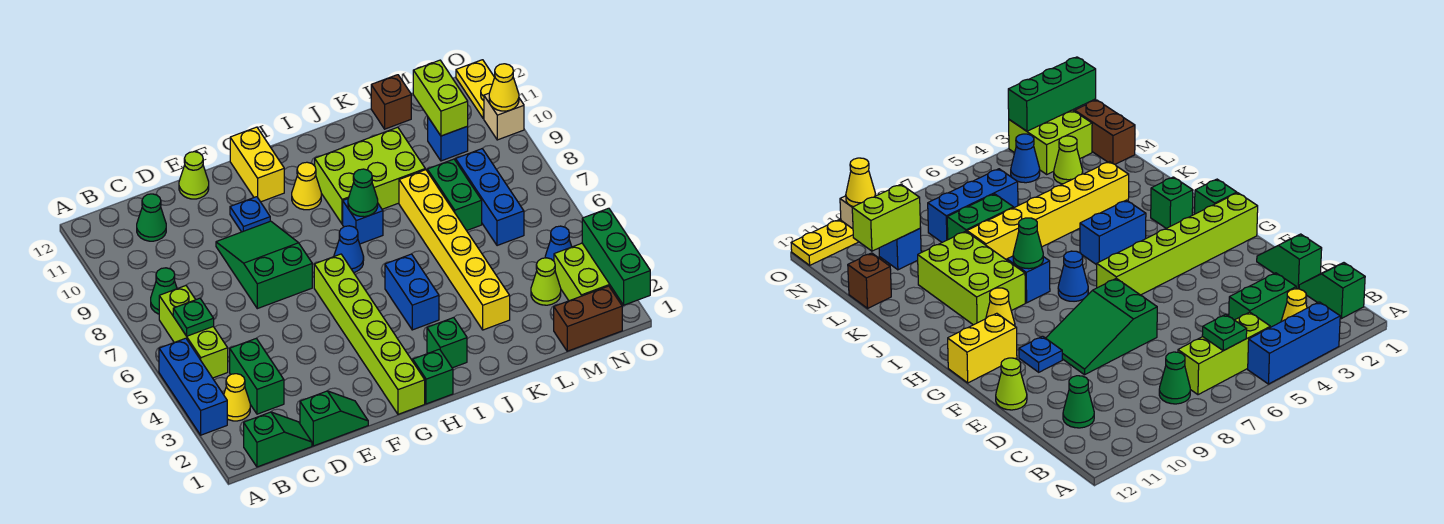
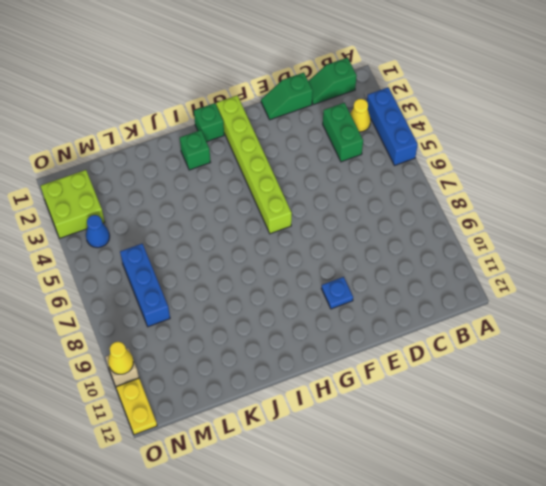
none -> lime brick B5:B7 level 1
none -> green cone B8 level 1
none -> green cone C11 level 1
none -> green slope E7:F9 level 1 top 7

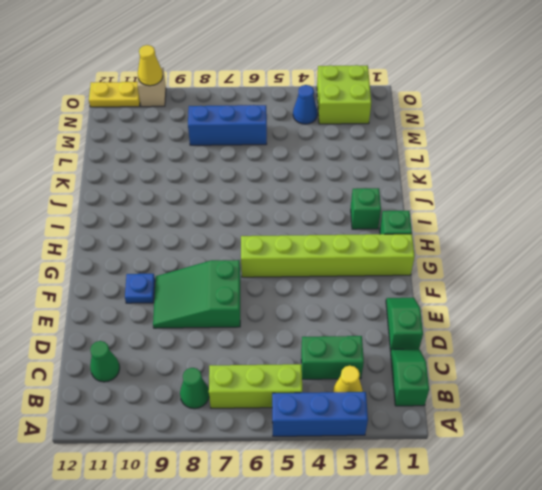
none -> lime cone E12 level 1
none -> yellow brick G11:G12 level 1
none -> blue cone H7 level 1
none -> yellow cone H10 level 1

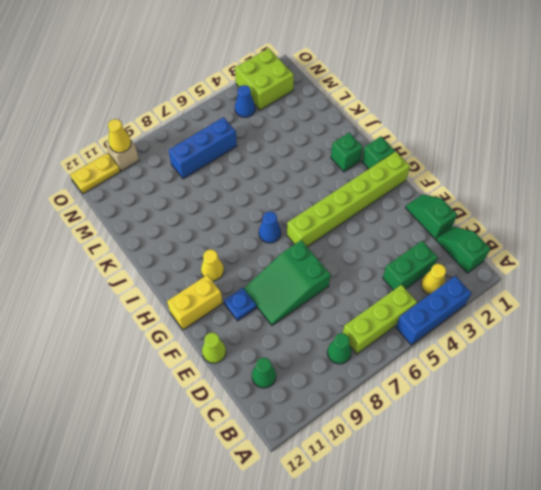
none -> blue brick I4:I5 level 1
none -> blue brick I8 level 1
none -> lime brick I9:K10 level 1
none -> yellow brick K3:K8 level 1

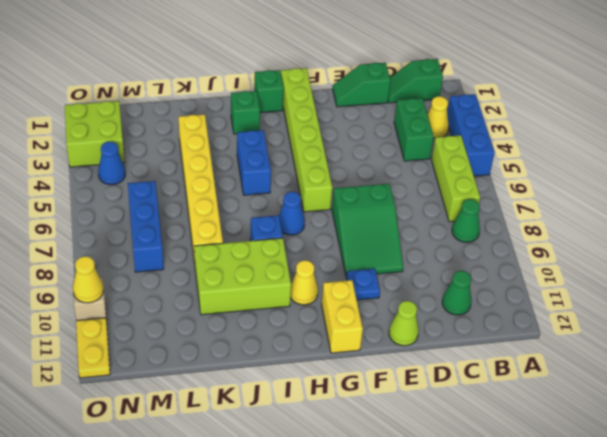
none -> green brick L7:L8 level 1
none -> brown brick L12 level 1
none -> brown brick M1:N1 level 1
none -> lime cone M3 level 1

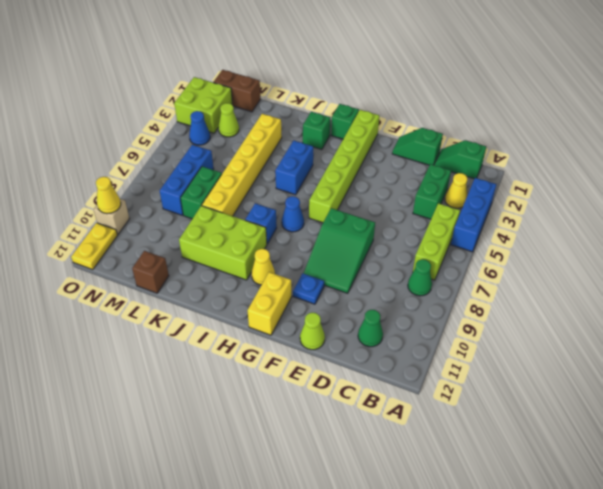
none -> blue brick M10 level 1
none -> green plate B6 level 2
none -> green cone I8 level 2
none -> lime brick M10:M11 level 2

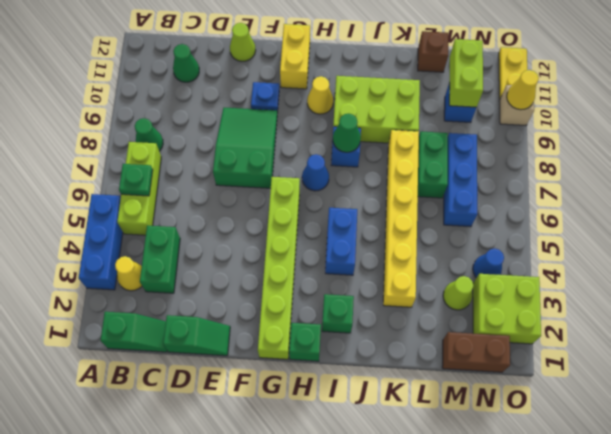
none -> green brick O1:O3 level 2

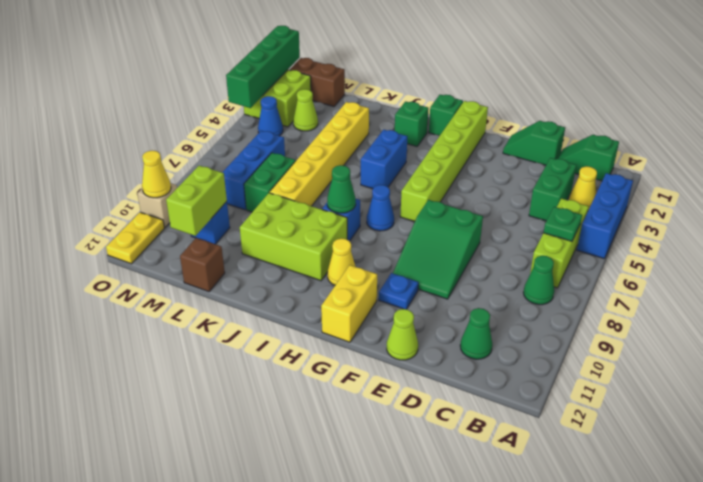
green brick O1:O4 level 2 -> green brick O1:O3 level 2

